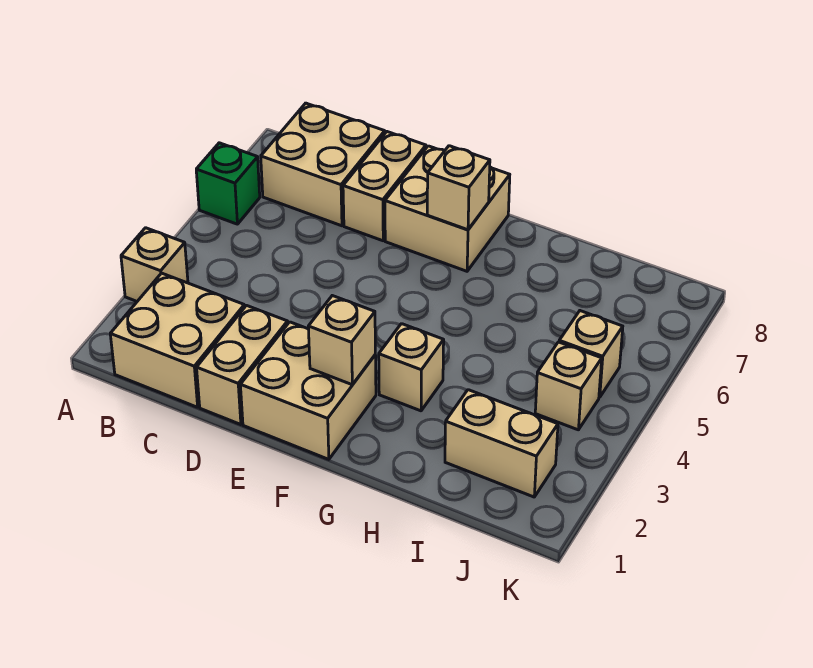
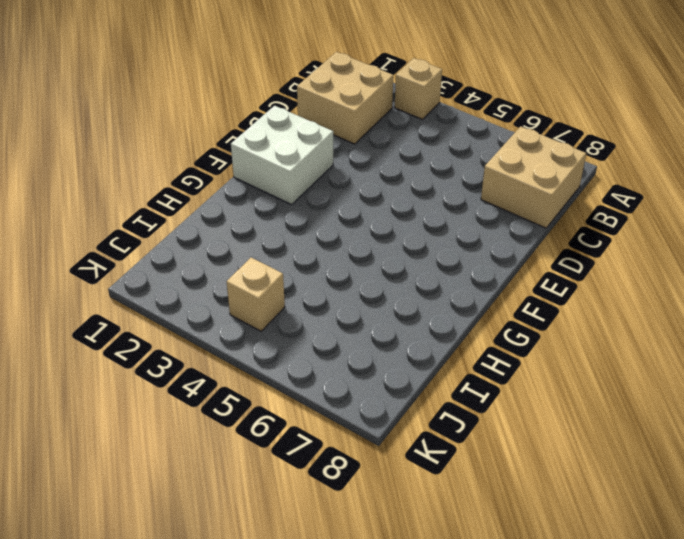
white brick E1:F2 level 1 -> tan brick E1:F2 level 1
none -> green brick A6 level 1
none -> tan brick D1:D2 level 1
none -> tan brick D7:D8 level 1

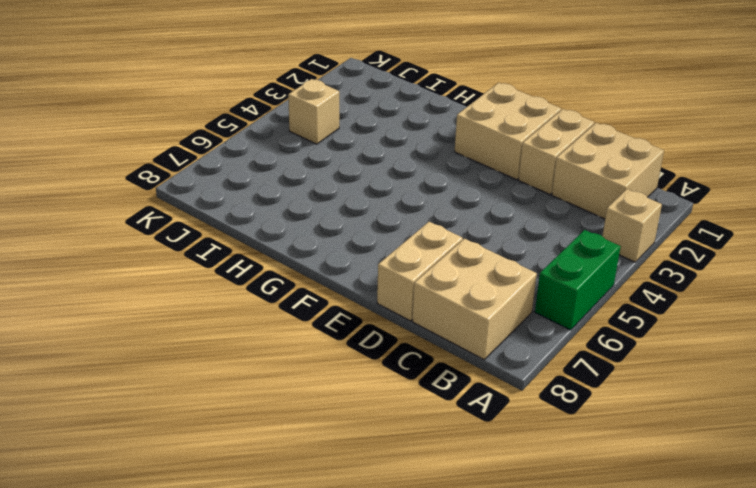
green brick A5:A6 level 1 -> green brick A6 level 1
none -> tan brick E7:F8 level 1
none -> tan brick G3 level 1
none -> tan brick I2:J2 level 1

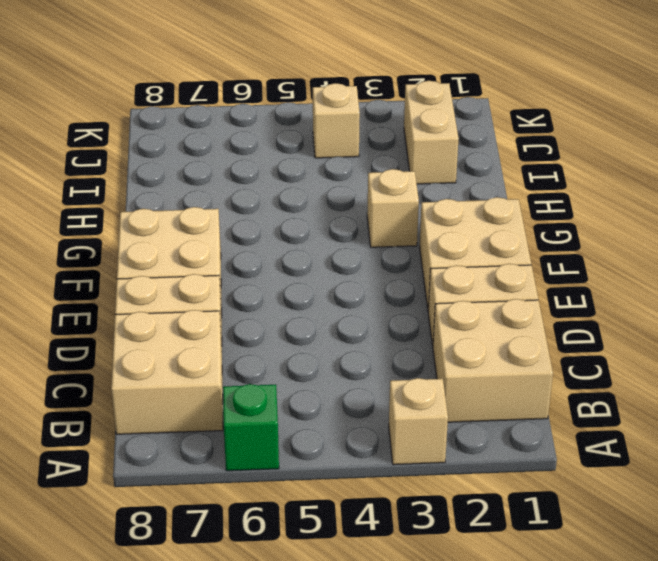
none -> tan brick J5 level 1
none -> tan brick F2 level 2
none -> tan brick F7 level 2

